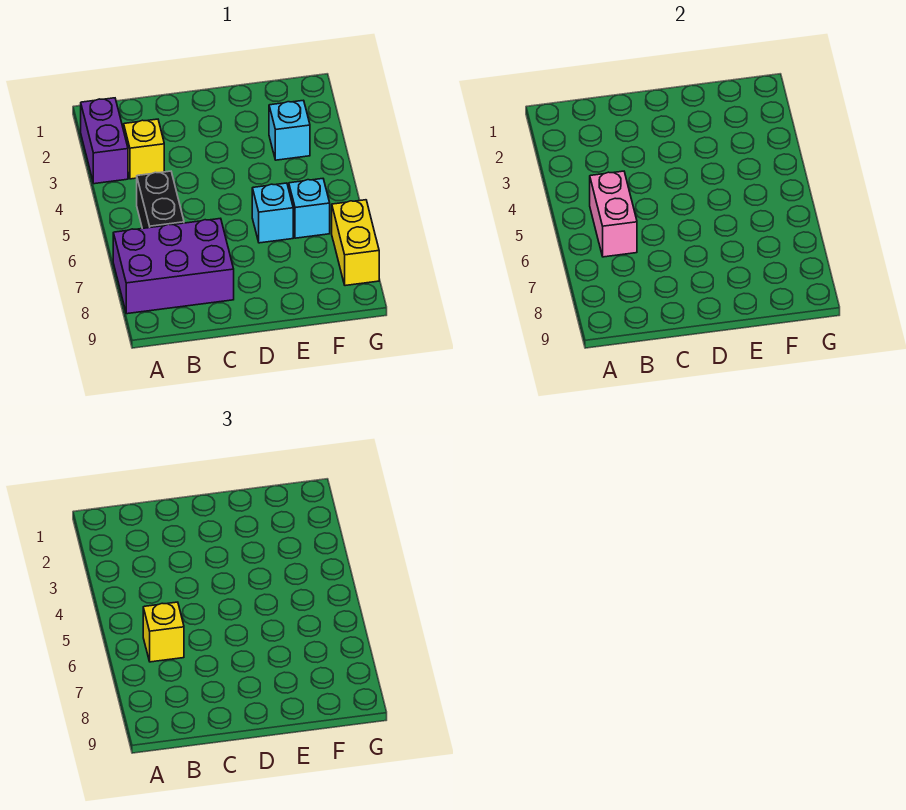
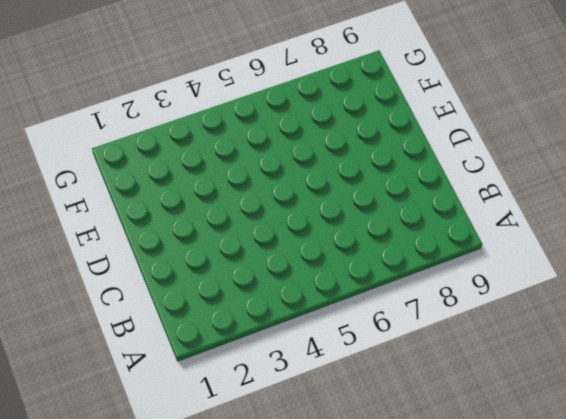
none -> purple brick A2:A3 level 1
none -> purple brick A7:C8 level 1

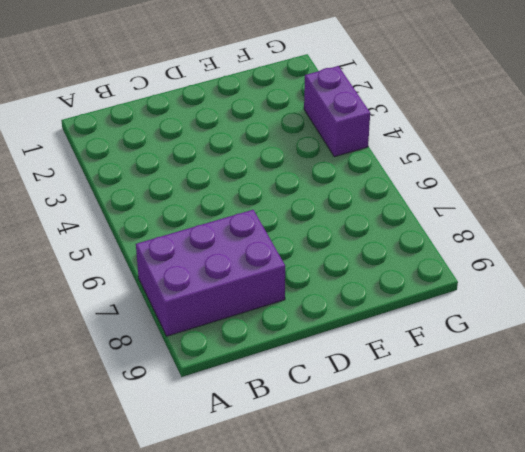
purple brick G3:G4 level 1 -> purple brick A2:A3 level 1
none -> yellow brick B3 level 1
none -> black brick B5:B6 level 1

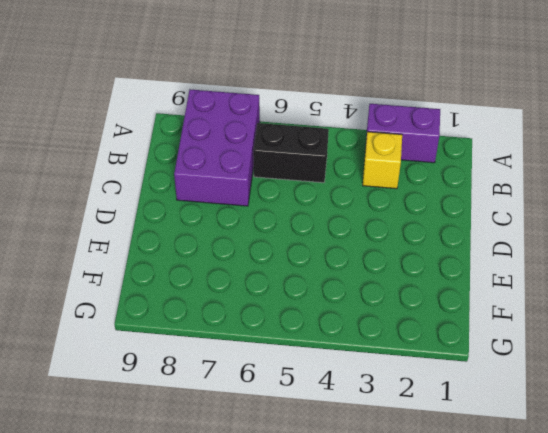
none -> cyan brick E6 level 1
none -> cyan brick F3 level 1

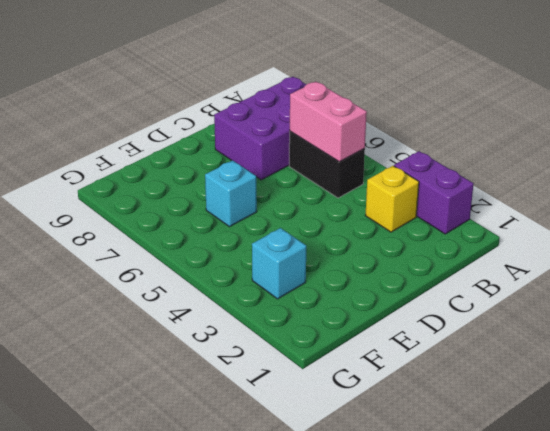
none -> cyan brick F6 level 1
none -> yellow brick G7:G8 level 1

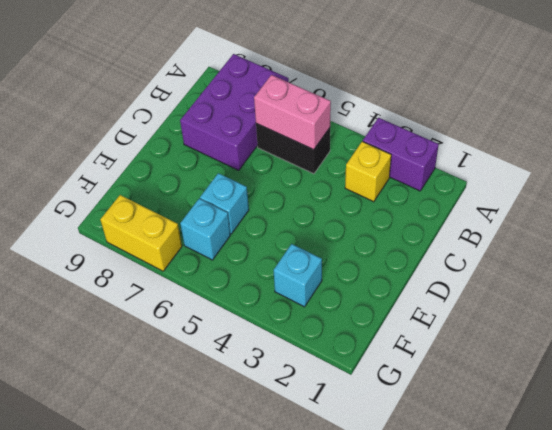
none -> yellow brick B6 level 3

